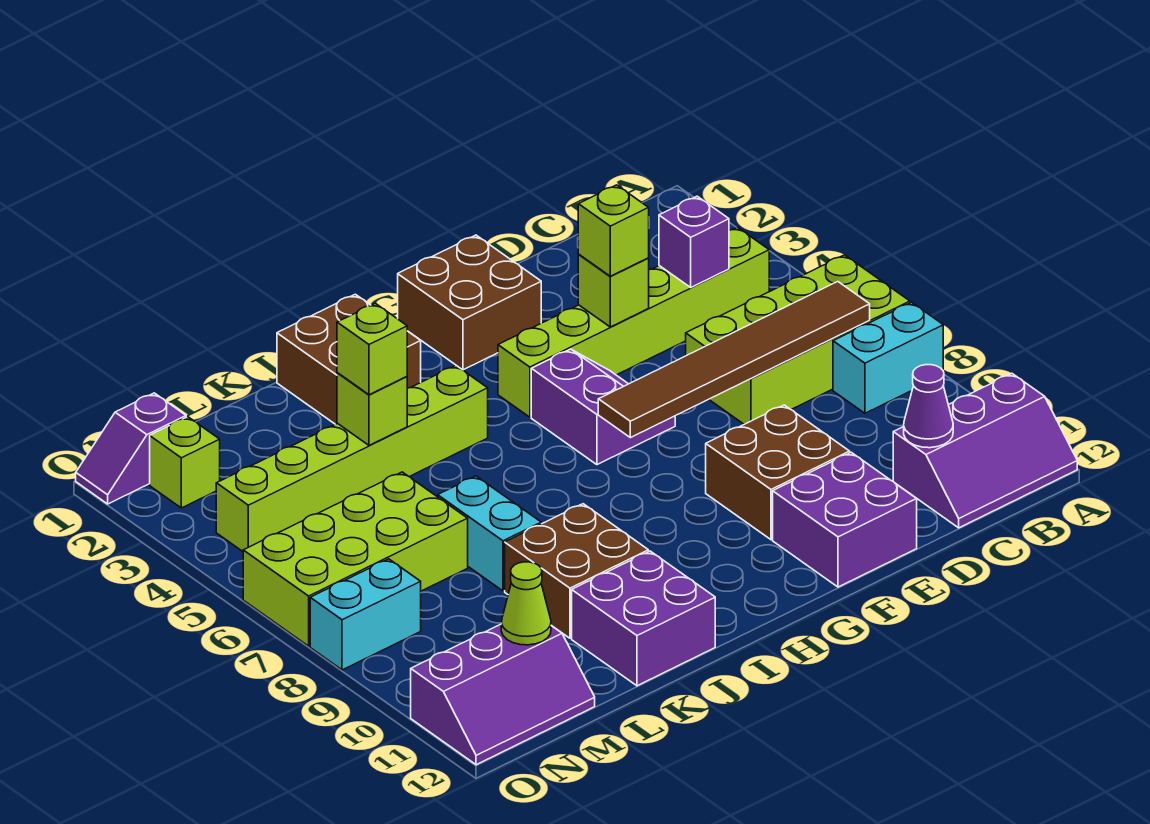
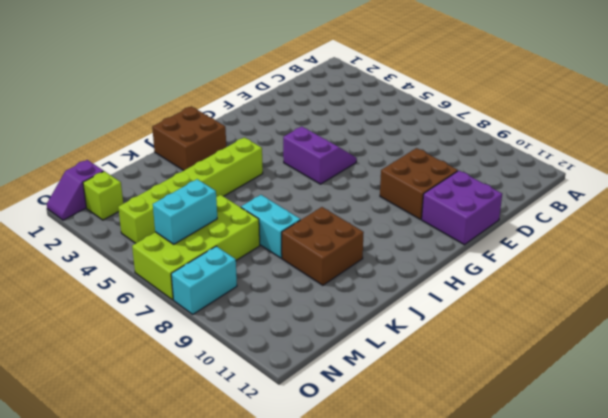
cyan brick M6:N6 level 2 -> cyan brick A8:B8 level 1
none -> lime brick A6:D7 level 1
none -> purple slope A11:C12 level 1 top 11
none -> lime brick B4:G4 level 1

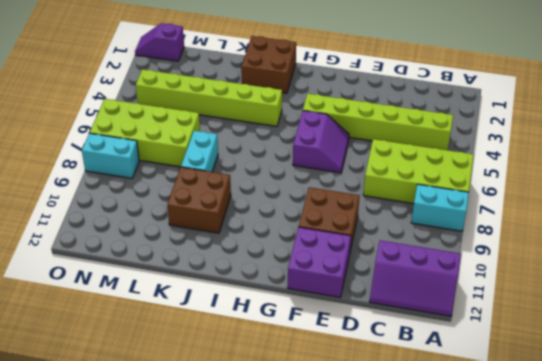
none -> brown brick F1:G2 level 1
none -> purple brick J11:K12 level 1
none -> purple slope M11:O12 level 1 top 11

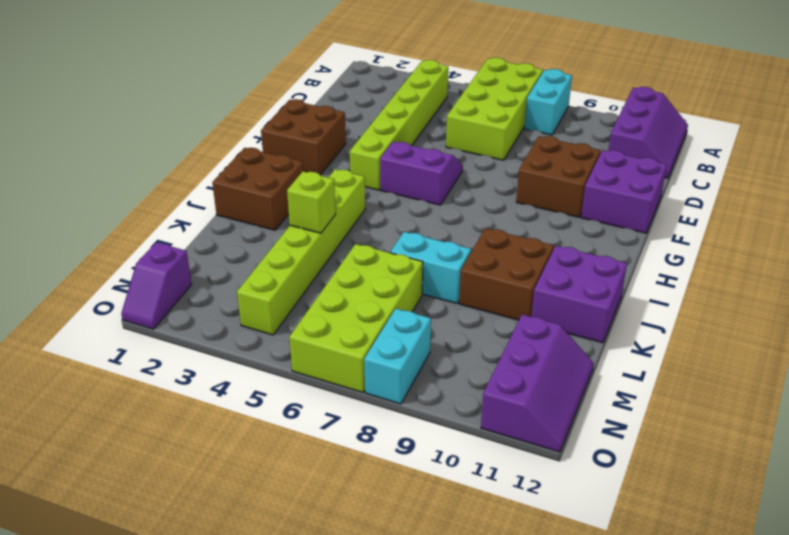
none -> lime brick N2 level 1
none -> brown tile B7:G7 level 2
none -> purple brick C4 level 2

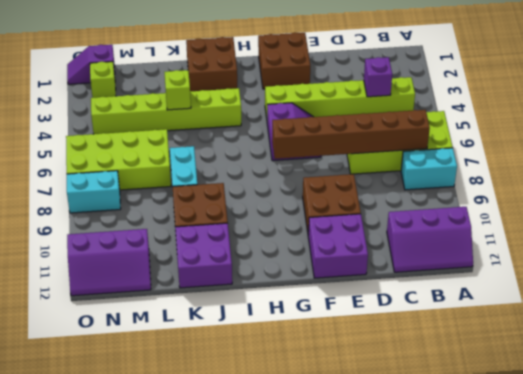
brown brick B7:G7 level 2 -> brown tile B7:G7 level 2
none -> purple cone C11 level 2
none -> lime brick E4 level 2
none -> lime cone M11 level 2

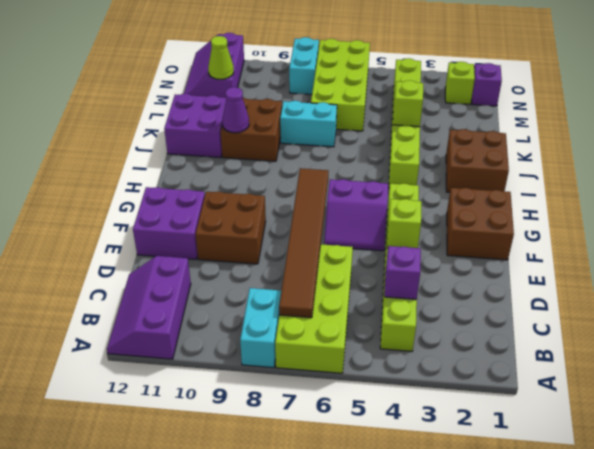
purple cone J10 level 2 -> purple cone C11 level 2
none -> lime brick E4 level 3
none -> lime brick K4 level 3

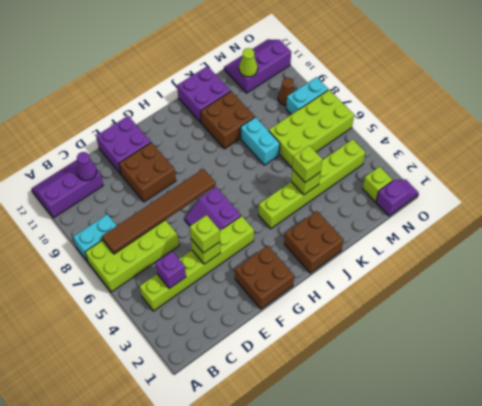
brown cone N9 level 1 -> none

